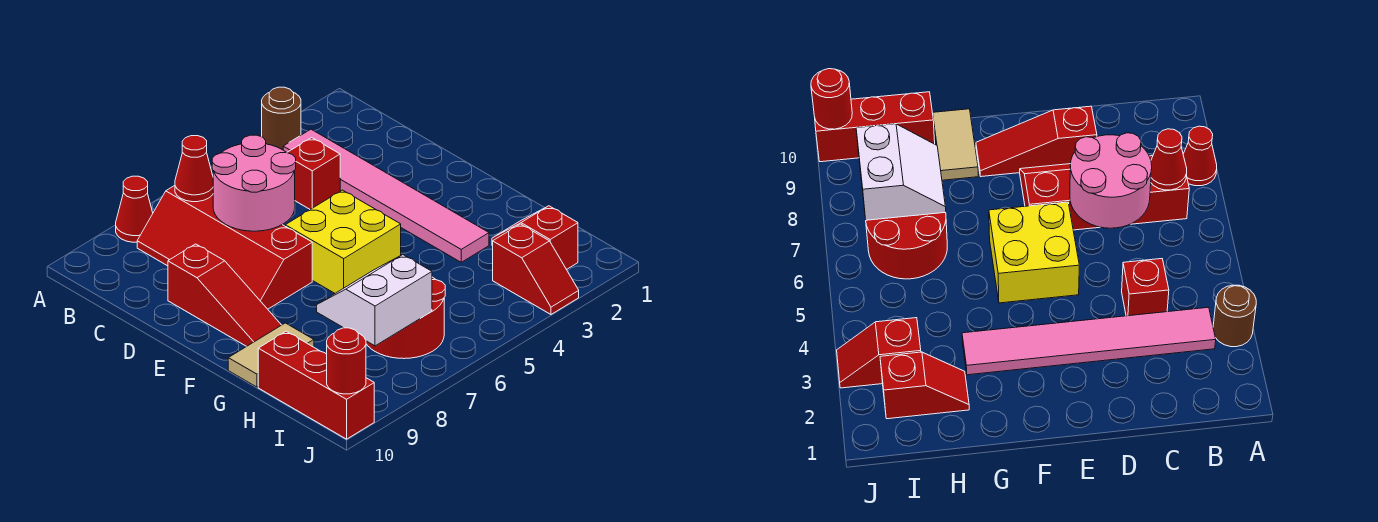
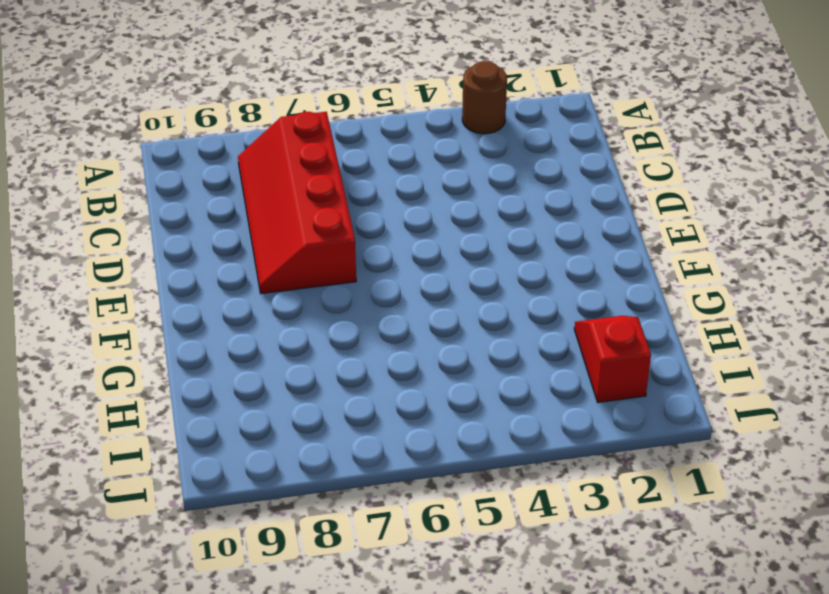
none -> red cone A8 level 1
none -> pink tile B3:G3 level 1
none -> red brick C4 level 1

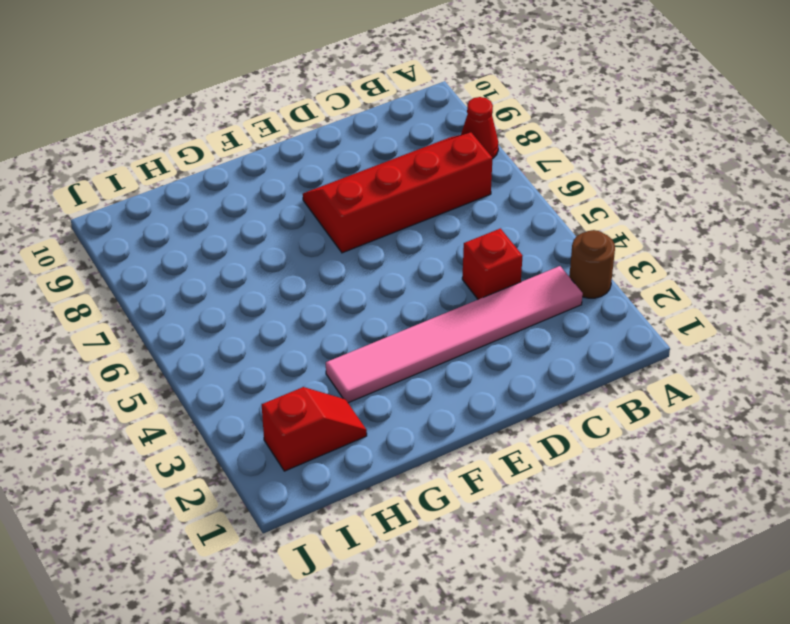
none -> red slope D9:F9 level 1 top D
none -> yellow brick E5:F6 level 1
none -> tan tile G9:G10 level 1

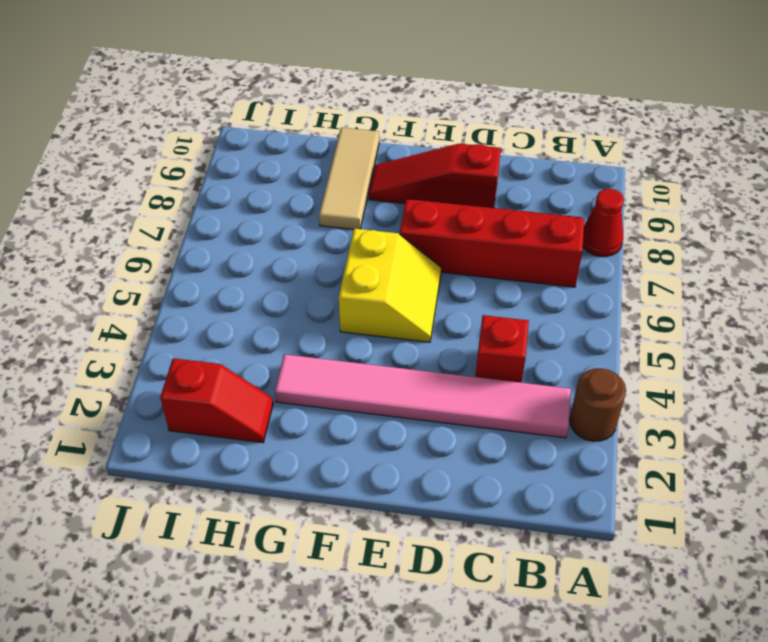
yellow slope E5:F6 level 1 top F -> yellow brick E5:F6 level 1
tan tile G8:G10 level 1 -> tan tile G9:G10 level 1
none -> red round brick H6:I7 level 1
none -> red brick H10:J10 level 1
none -> red slope I3:J3 level 1 top I

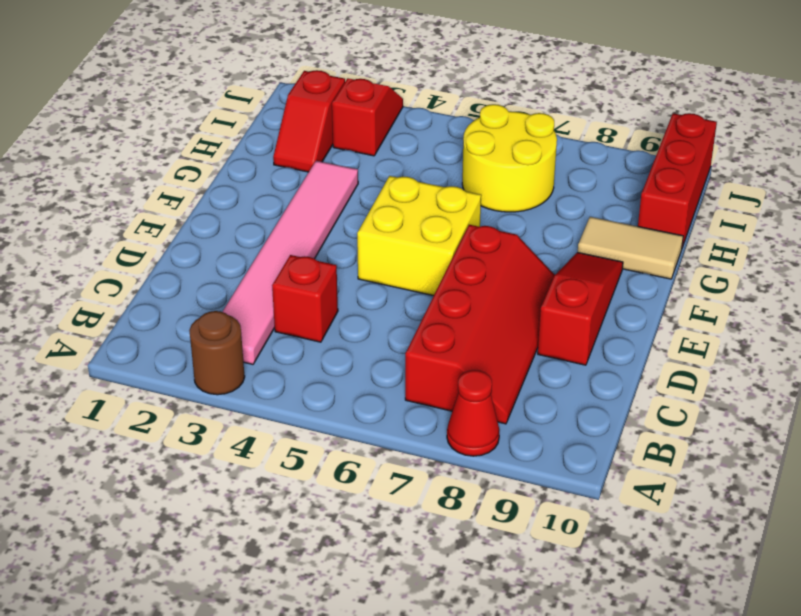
yellow round brick H6:I7 level 1 -> red round brick H6:I7 level 1
none -> red cone B7 level 2
none -> pink round brick C6:D7 level 2
none -> white slope H7:I8 level 2 top I

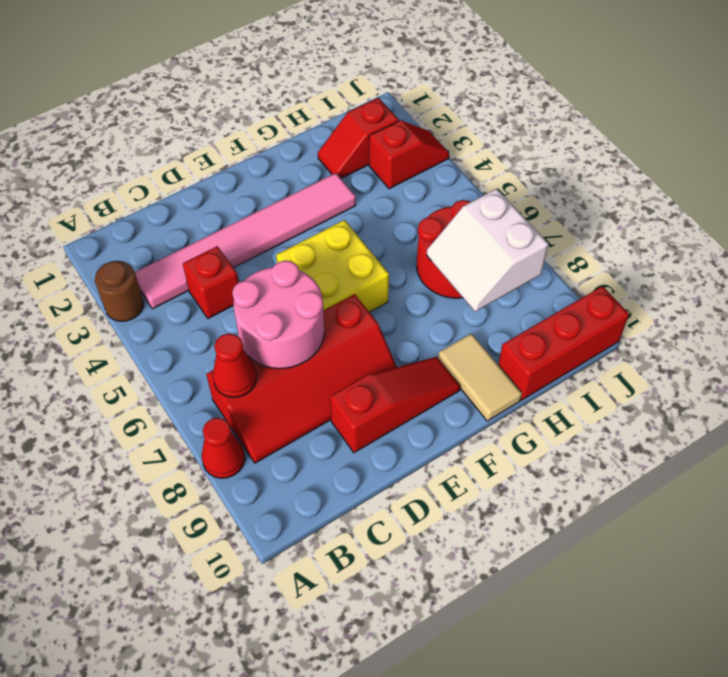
none -> red round brick J10 level 2

